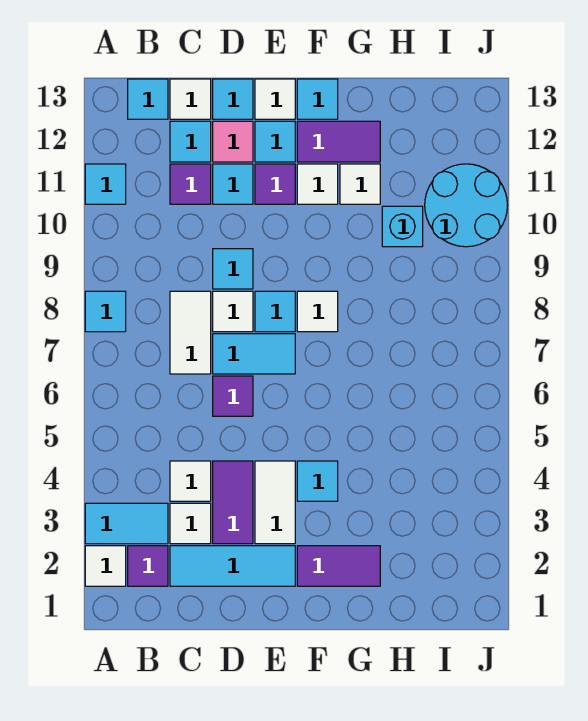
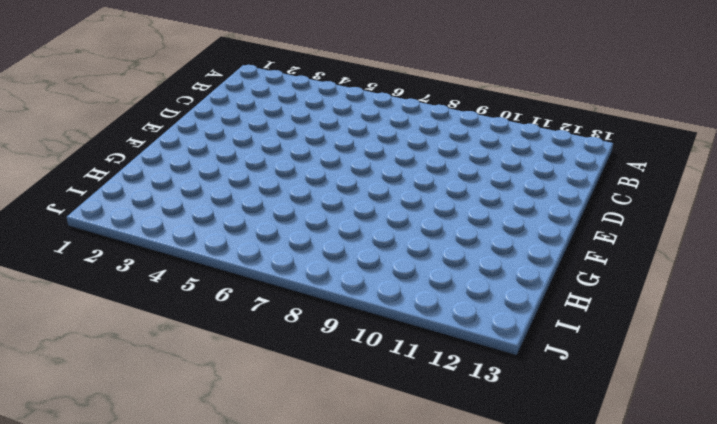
none -> white tile A2 level 1
none -> cyan tile A3:B3 level 1
none -> cyan tile A8 level 1
none -> cyan tile A11 level 1

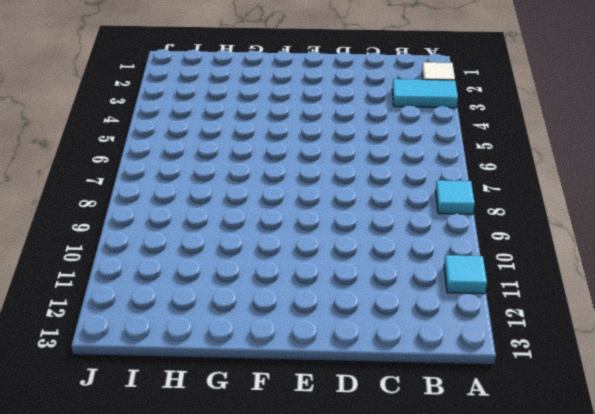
none -> purple tile B2 level 1
none -> cyan tile B13 level 1
none -> cyan tile C2:E2 level 1
none -> white tile C3 level 1

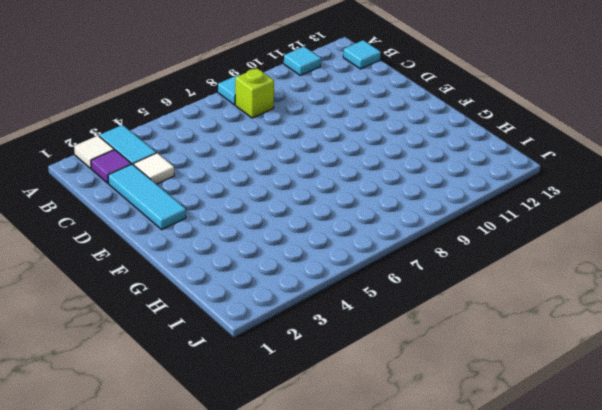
lime brick B8 level 1 -> none
none -> white tile C4 level 1
none -> white tile C7:C8 level 1
none -> purple tile C11 level 1
none -> cyan tile C12 level 1

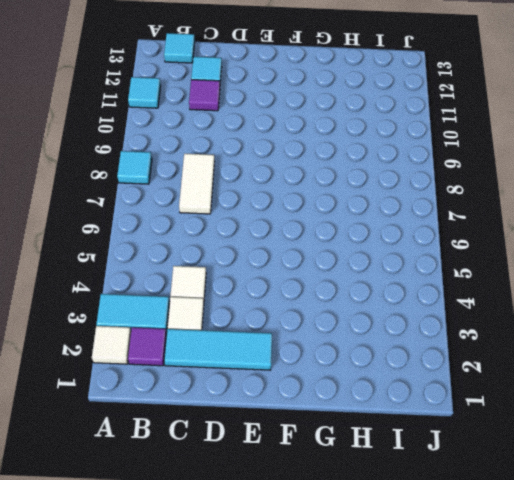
none -> white tile C13 level 1
none -> purple tile D3:D4 level 1
none -> purple tile D6 level 1
none -> cyan tile D7:E7 level 1

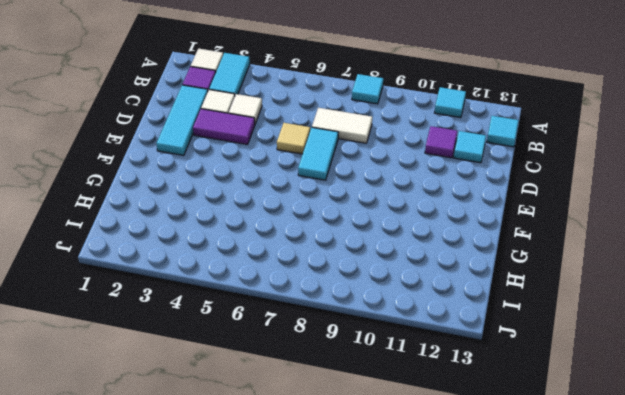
tan tile D6 level 1 -> purple tile D6 level 1
none -> white tile C13 level 1
none -> white tile D8 level 1
none -> cyan tile D9 level 1
none -> cyan tile D11 level 1

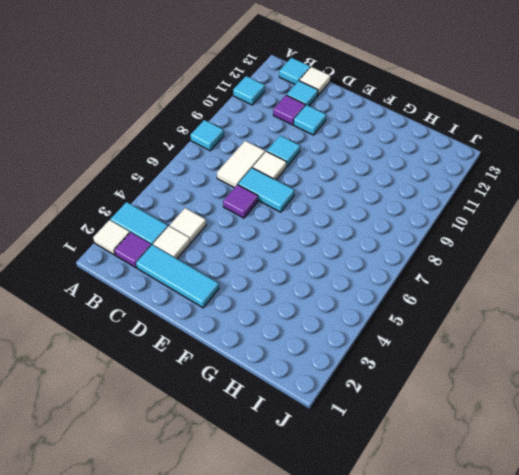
none -> purple tile D3:D4 level 1
none -> pink tile D12 level 1
none -> cyan tile D13 level 1
none -> white tile E3:E4 level 1

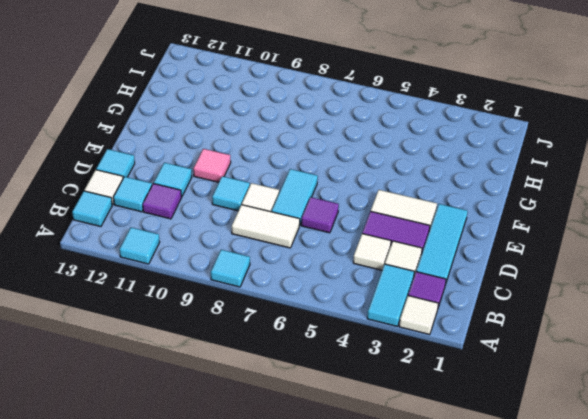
pink tile E10 level 1 -> pink tile D12 level 1
none -> cyan tile E8 level 1
none -> purple tile E11 level 1
none -> cyan tile E12 level 1
none -> white tile E13 level 1

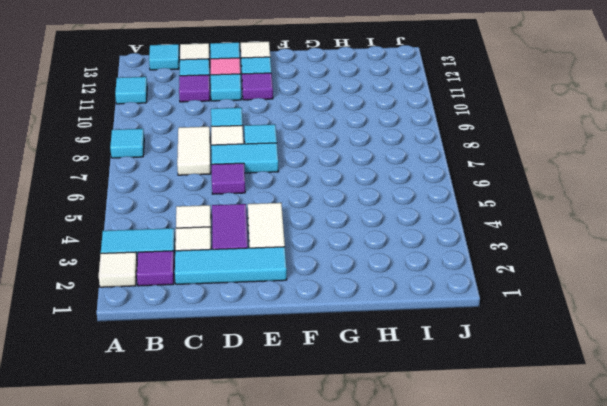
none -> purple tile F2:G2 level 1
none -> cyan tile F4 level 1
none -> white tile F8 level 1
none -> white tile F11 level 1

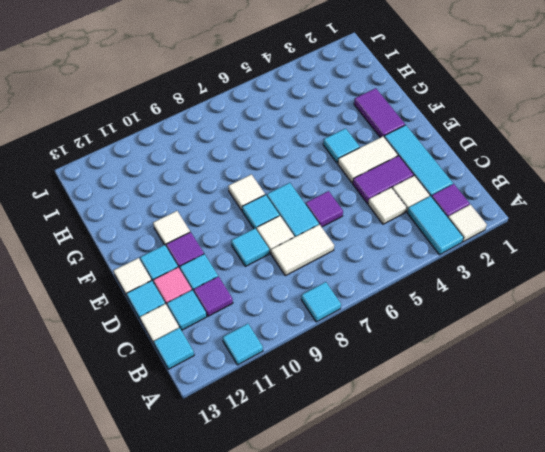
none -> purple tile F12:G12 level 1
none -> cyan tile F13 level 1
none -> white tile G11 level 1
none -> cyan brick H10 level 1

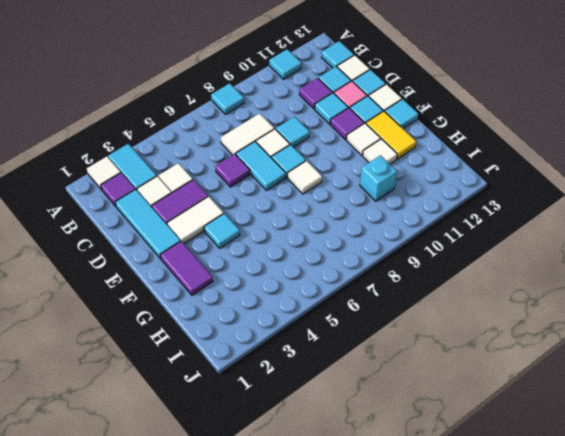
yellow tile F12:G12 level 1 -> purple tile F12:G12 level 1
none -> cyan round brick I10:J11 level 1

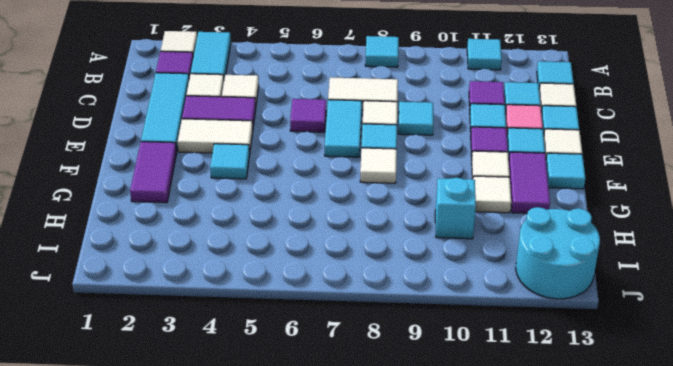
cyan round brick I12:J13 level 1 -> cyan round brick I10:J11 level 1

